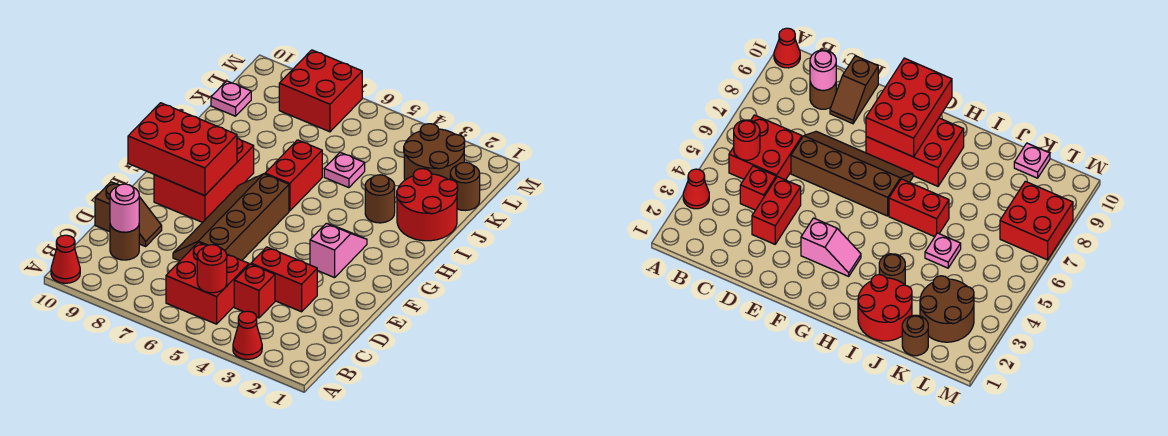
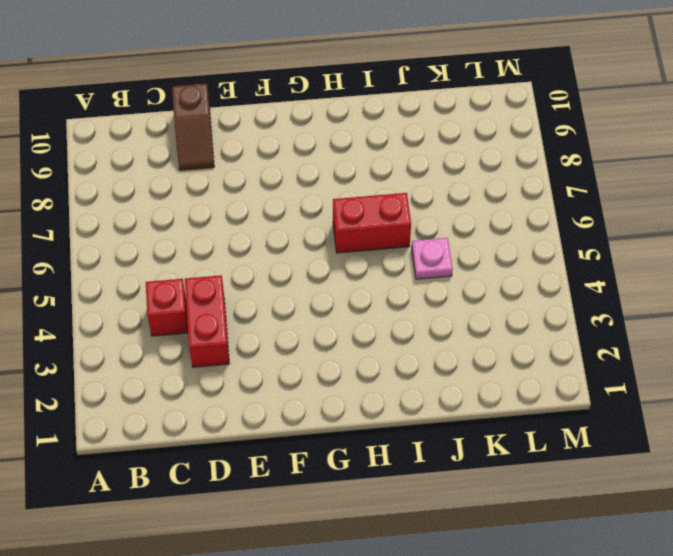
none -> red cone A3 level 1
none -> red cone A10 level 1
none -> red brick B5:C6 level 1

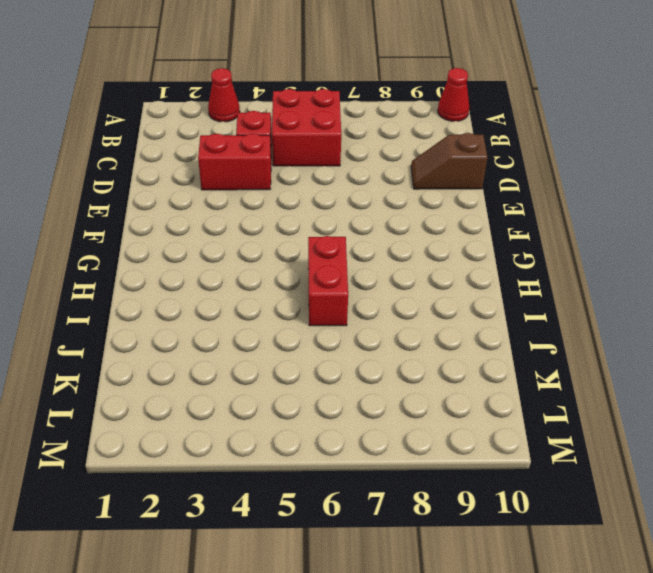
none -> brown round brick C9 level 1
none -> brown slope D6:G7 level 1 top 6
none -> pink slope F3:G3 level 1 top F

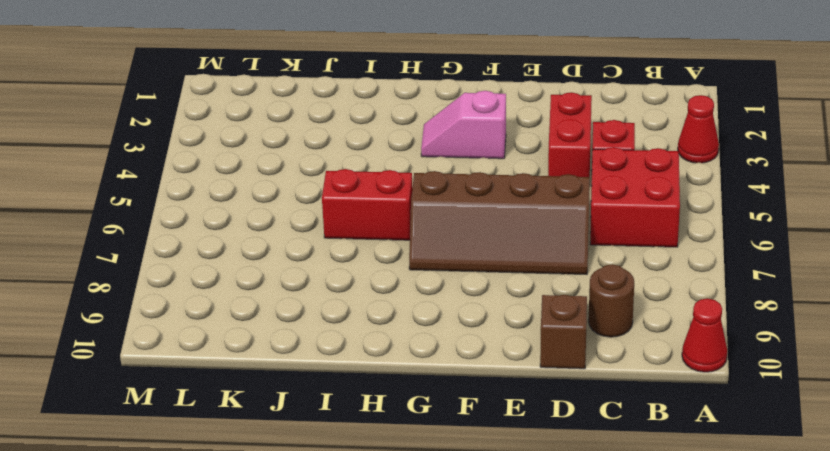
none -> red brick F8:H9 level 1
none -> red round brick I1:J2 level 1
none -> brown round brick I3 level 1

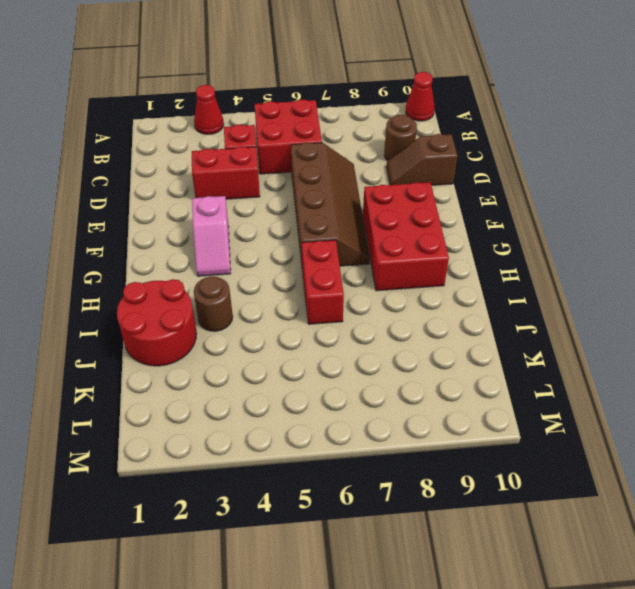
none -> pink plate J5 level 1
none -> brown round brick K1 level 1
none -> brown round brick K2:L3 level 1

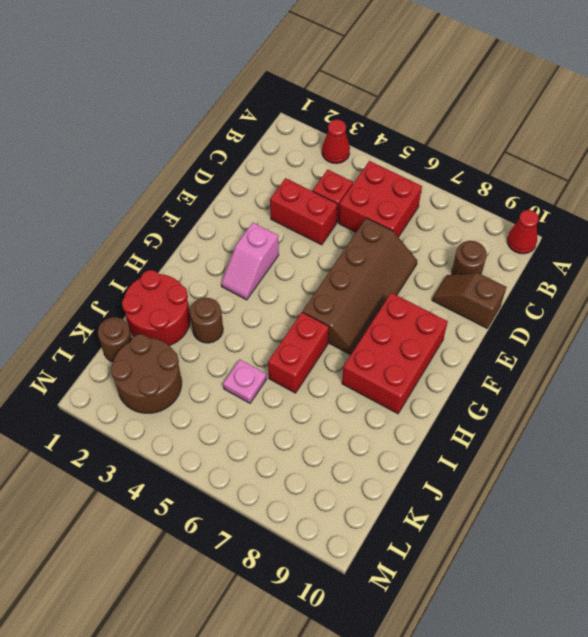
none -> pink plate K10 level 1
none -> red brick L7:M8 level 1
none -> red round brick B5 level 2

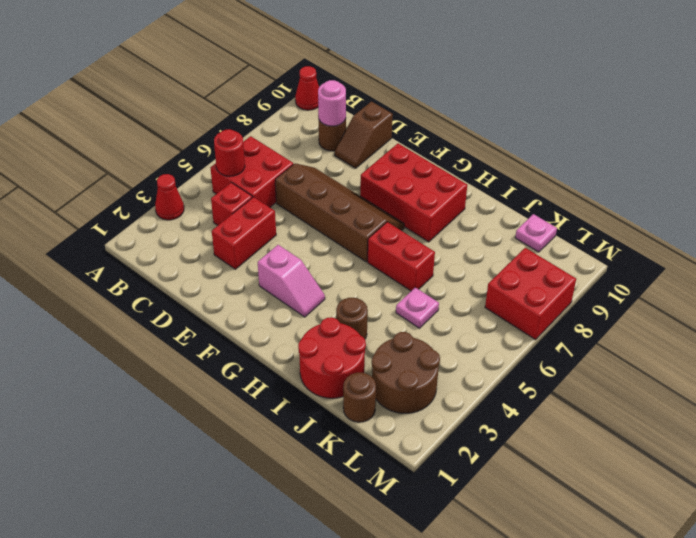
none -> red brick F8:G10 level 2

